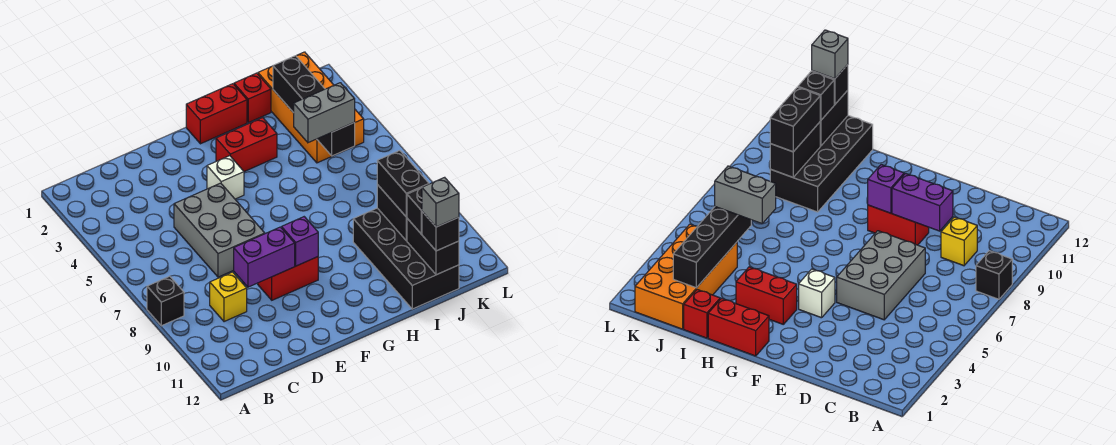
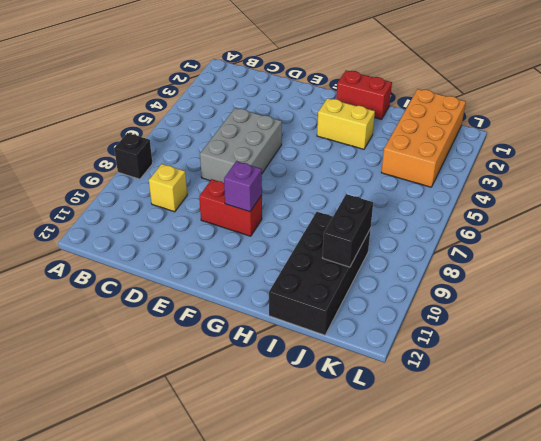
yellow brick G3:H3 level 1 -> red brick G3:H3 level 1
none -> white brick F4 level 1
none -> red brick I1 level 1
none -> purple brick D9:E9 level 2

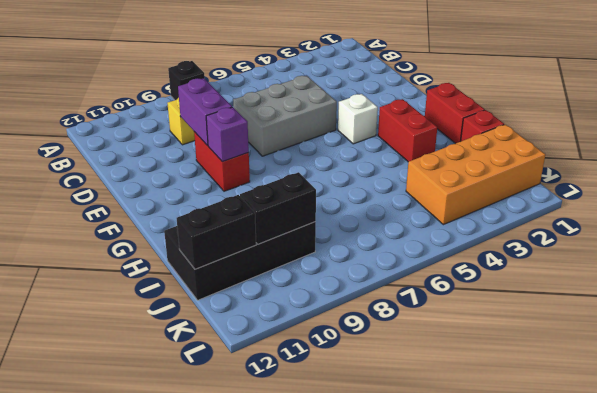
none -> black brick J2:J5 level 2
none -> grey brick I5:J5 level 3
none -> black brick J9:J10 level 3

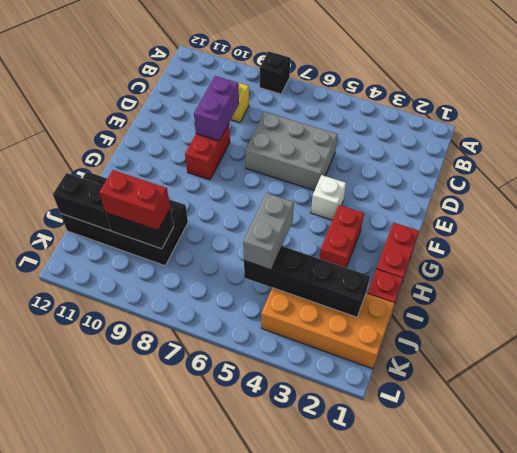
red brick J9:J10 level 3 -> black brick J9:J10 level 3
none -> purple brick F9 level 2
none -> black brick J11 level 3
none -> black brick J12 level 3

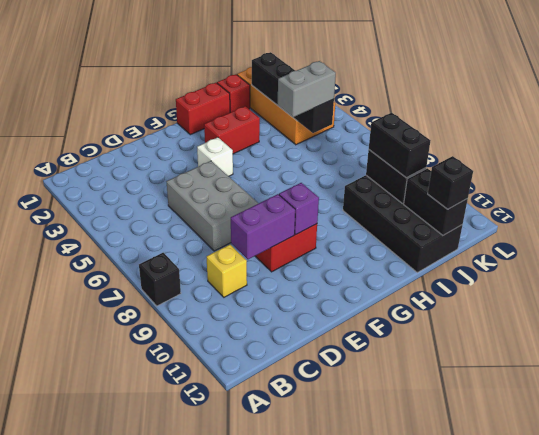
none -> black brick J11 level 3
none -> grey brick J12 level 4

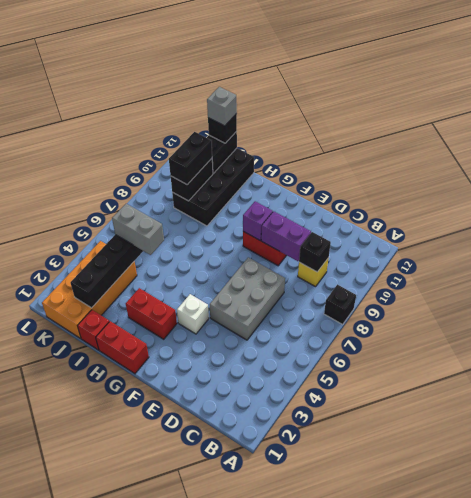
black brick C9 level 2 -> black brick J11 level 3

